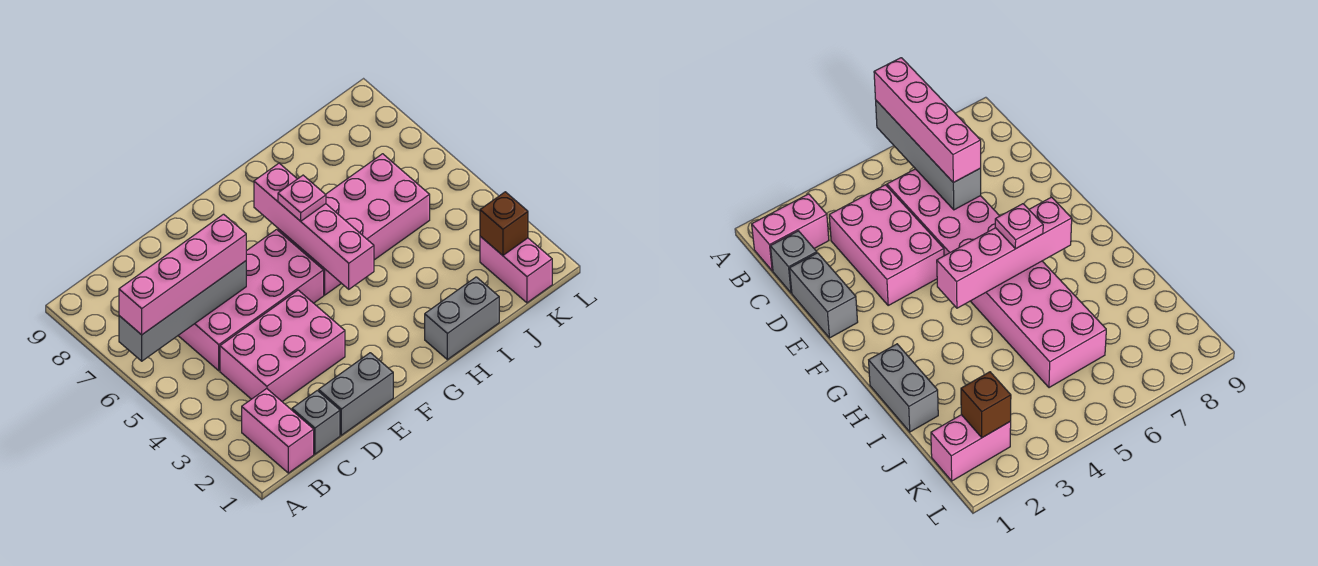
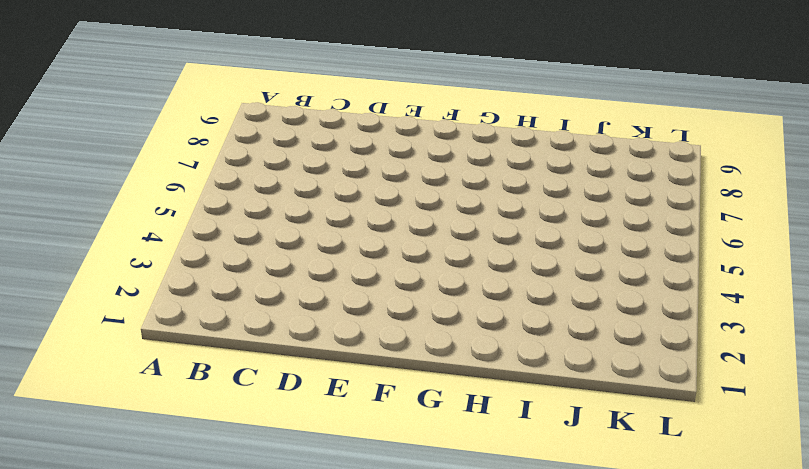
none -> pink brick B1:B2 level 1
none -> grey brick C1 level 1
none -> pink brick C3:E4 level 1

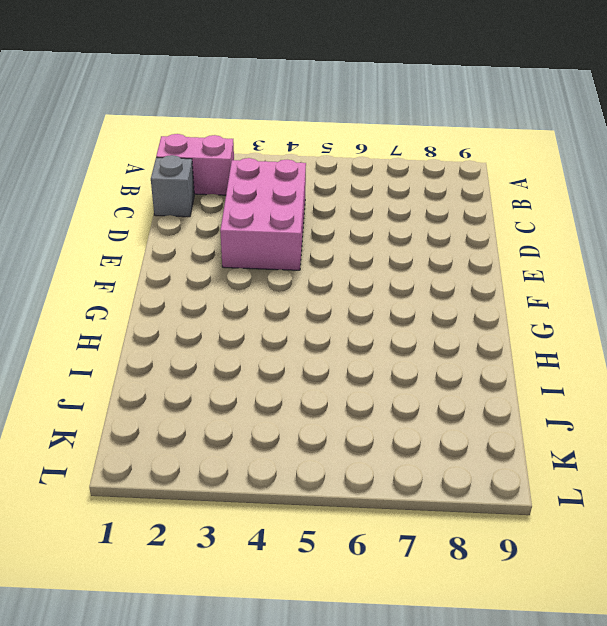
none -> pink brick C5:F6 level 1
none -> grey brick D1:E1 level 1
none -> pink brick G5:J6 level 1

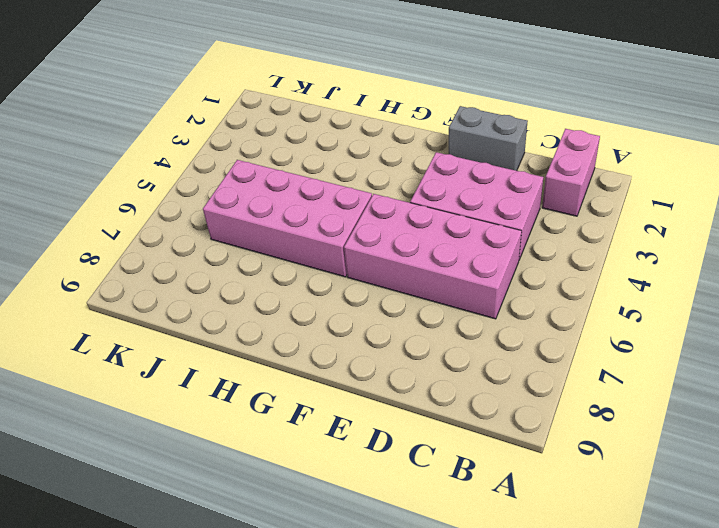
none -> grey brick C1 level 1
none -> grey brick H1:I1 level 1
none -> pink brick K1:K2 level 1

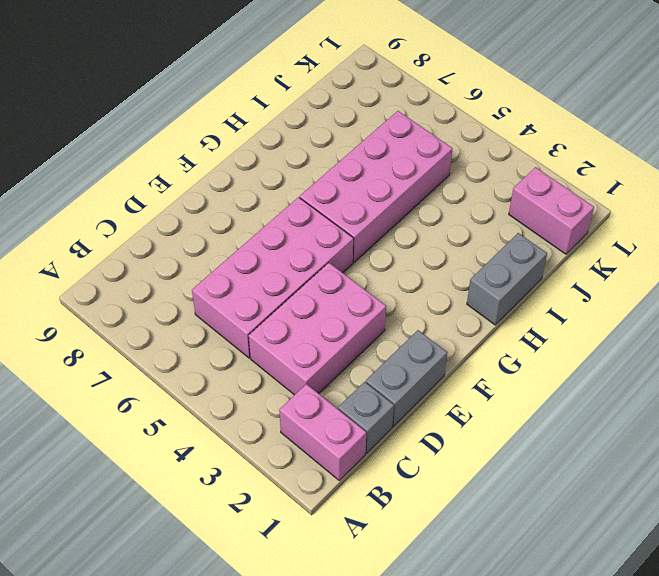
none -> grey brick A6:D6 level 2
none -> pink brick G4:G7 level 2
none -> brown brick K2 level 2

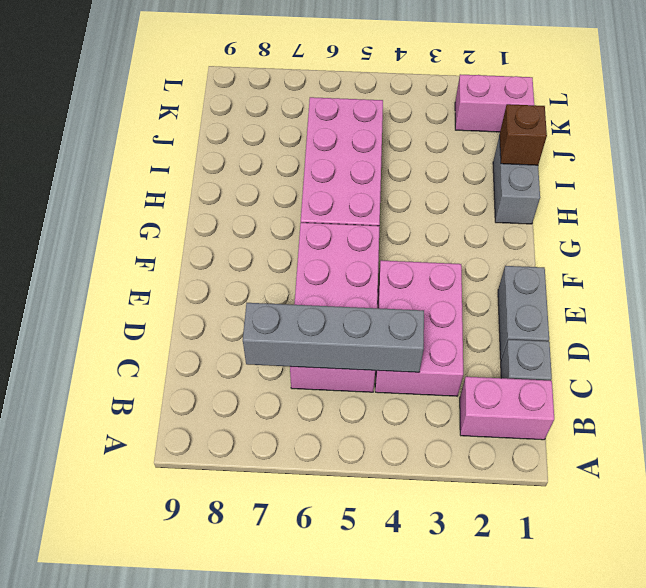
grey brick C4:C7 level 2 -> grey brick A6:D6 level 2
brown brick I1 level 2 -> brown brick K2 level 2
none -> pink brick G4:G7 level 2
none -> pink brick A6:D6 level 3
none -> pink plate G6 level 3

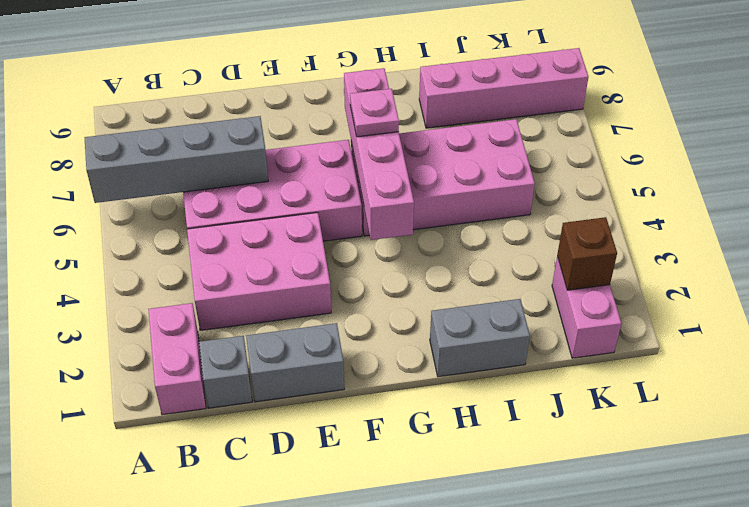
pink brick I8:L8 level 1 -> pink brick A6:D6 level 3

